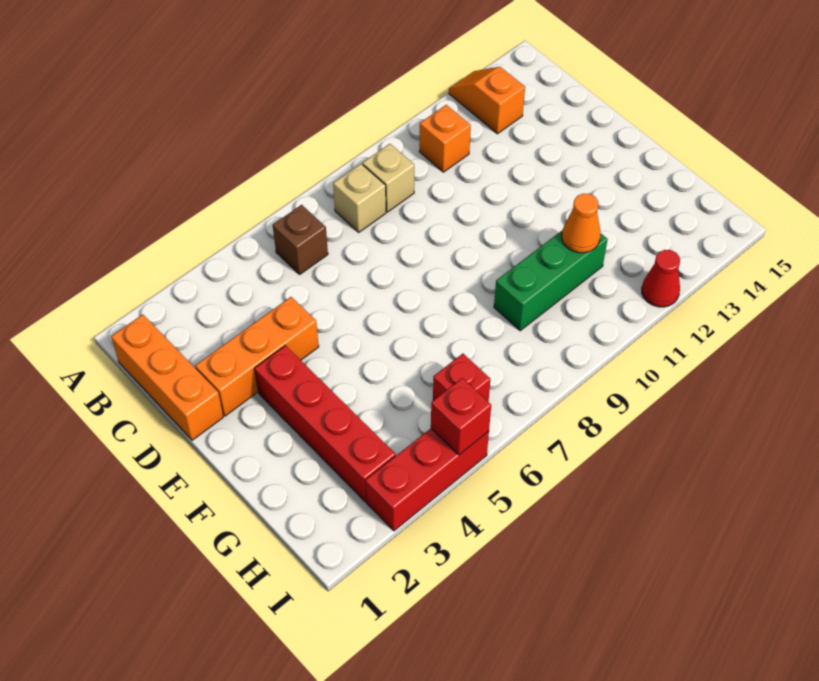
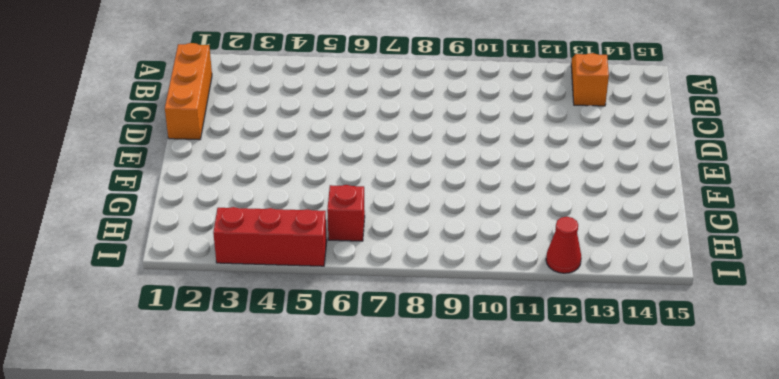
none -> brown brick B6 level 1
none -> tan brick B8 level 1
none -> tan brick B9 level 1

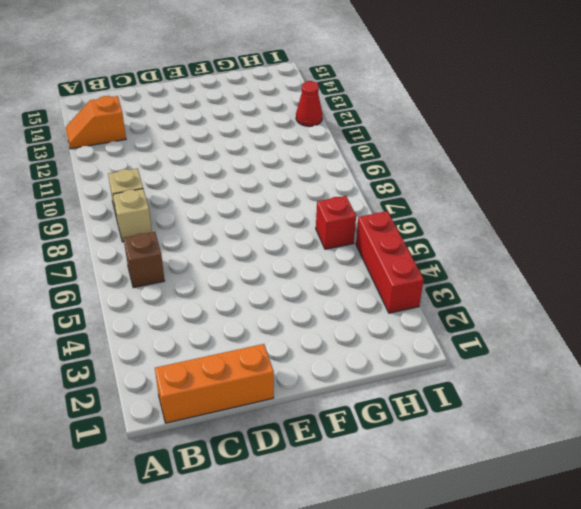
none -> orange brick B11 level 1
none -> orange brick D2:D4 level 1
none -> red brick E3:H3 level 1

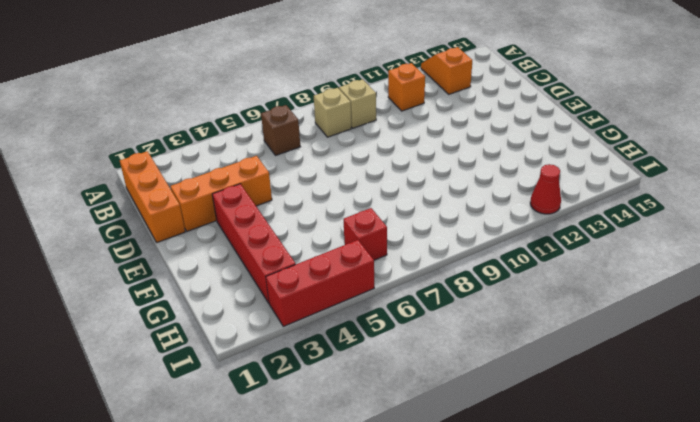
none -> green brick G9:G11 level 1
none -> orange cone G11 level 2
none -> red brick I5 level 2

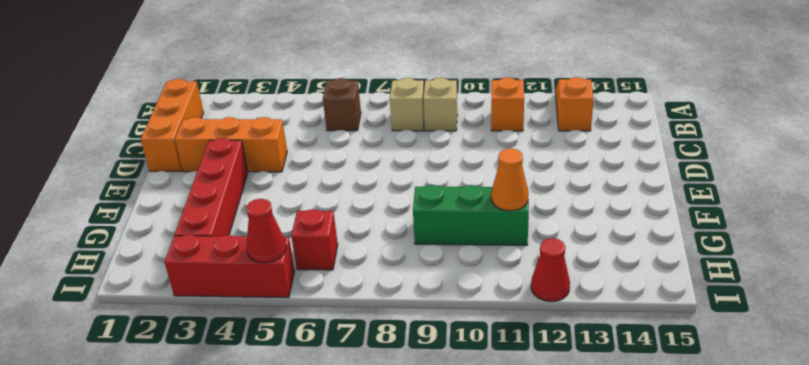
red cone I5 level 2 -> red brick I5 level 2

